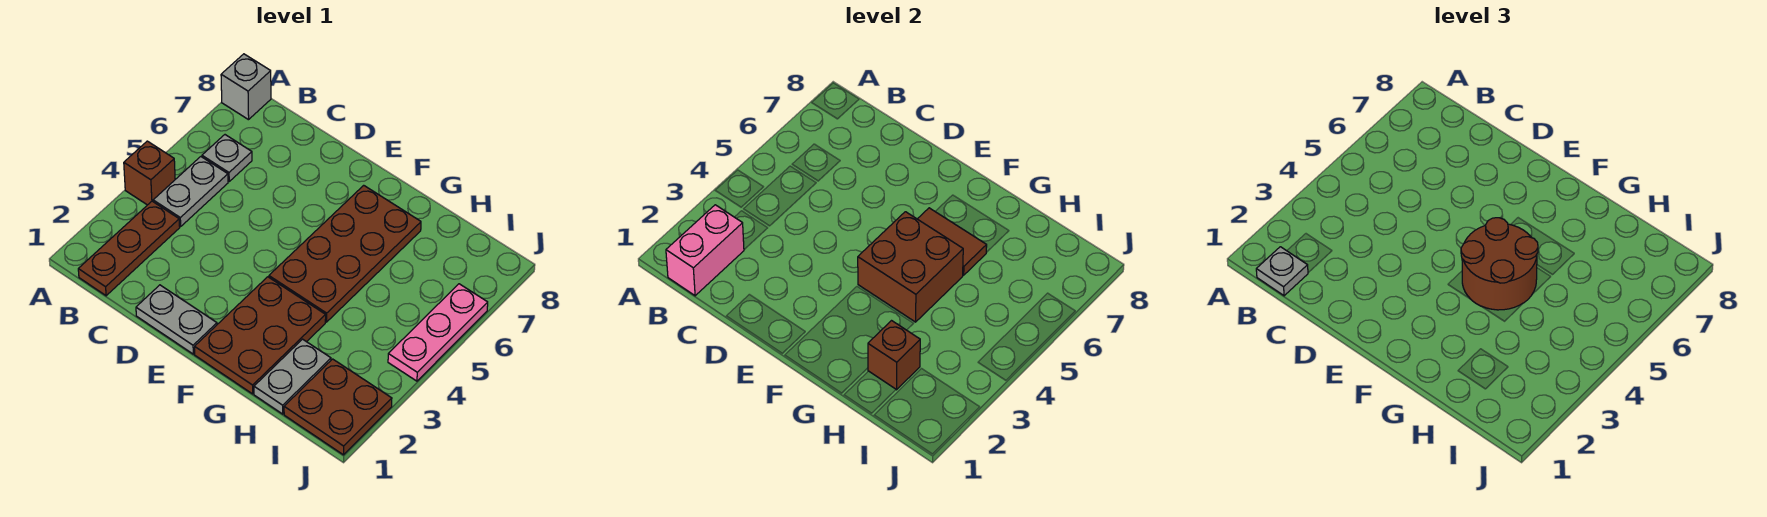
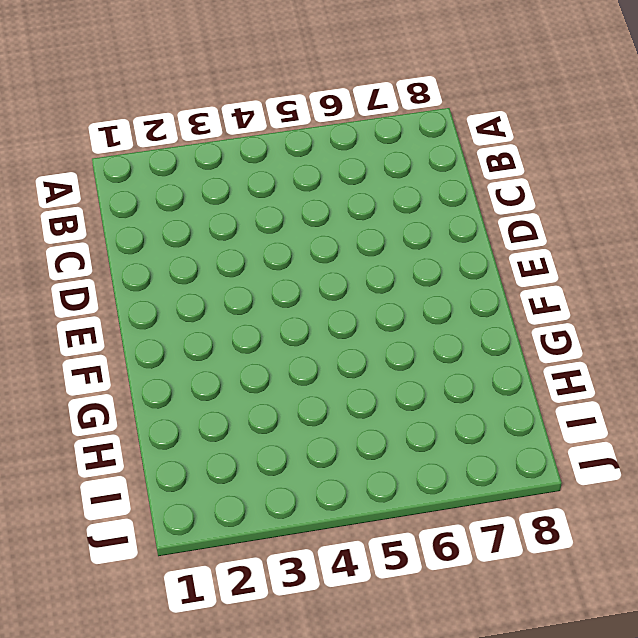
none -> brown brick A4 level 1
none -> grey brick A8 level 1
none -> brown plate B1:B3 level 1

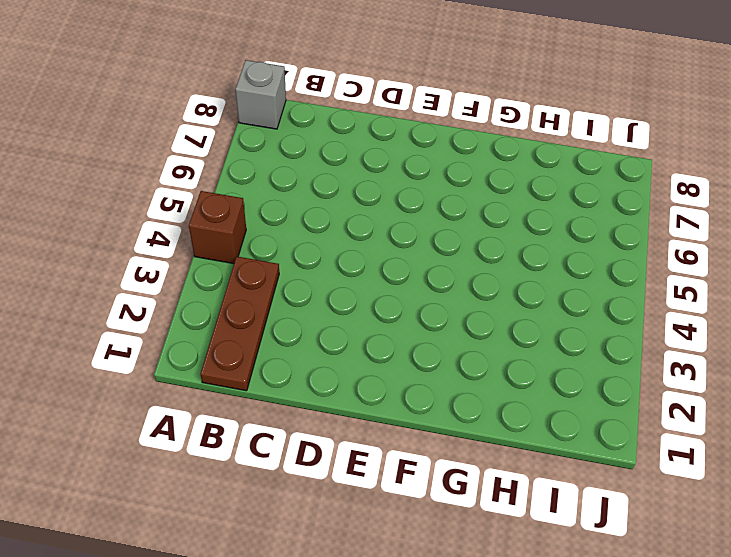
none -> grey plate B4:B5 level 1
none -> grey plate B6 level 1
none -> grey plate D1:E1 level 1

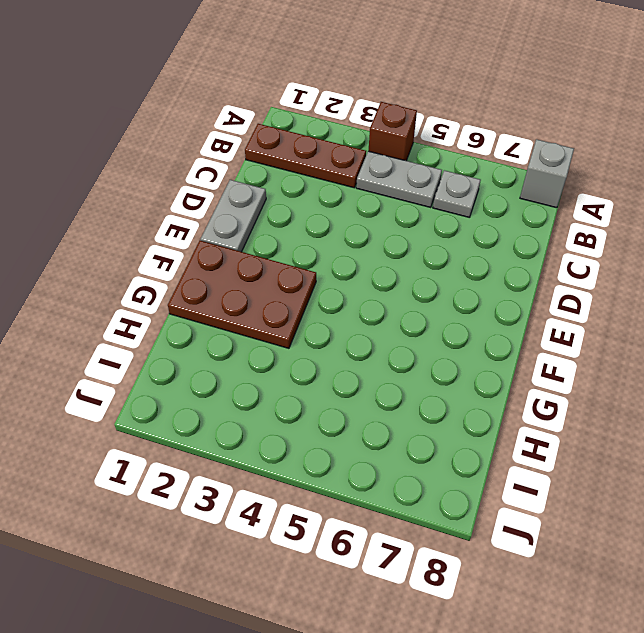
none -> brown plate F4:G7 level 1
none -> grey plate H1:H2 level 1
none -> brown plate I1:J2 level 1

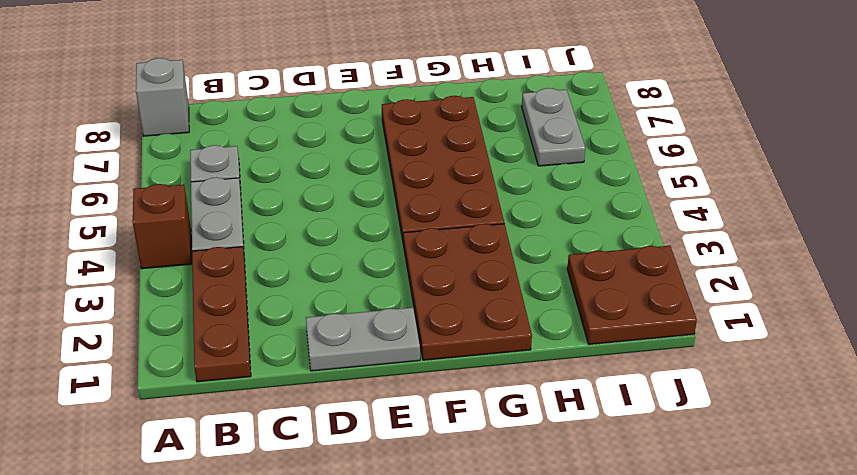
grey plate I6:I7 level 1 -> grey plate H1:H2 level 1
none -> pink plate J4:J6 level 1
none -> pink brick B1:B2 level 2
none -> brown brick F4:G5 level 2

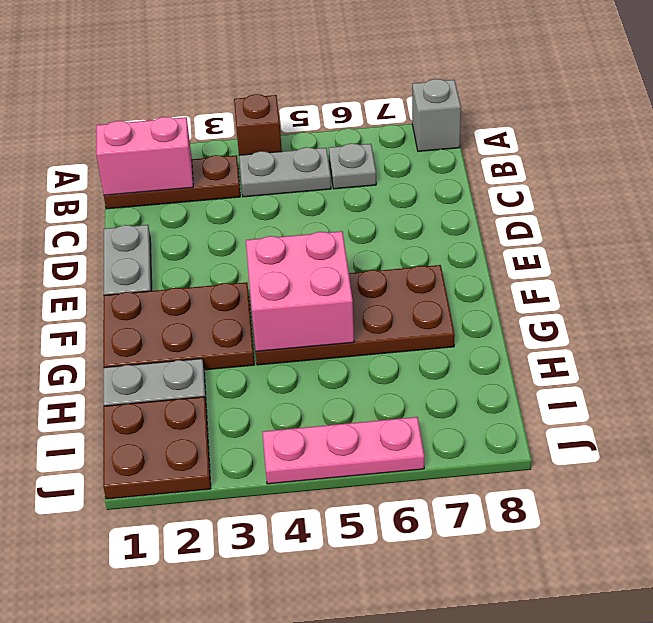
pink brick F4:G5 level 2 -> brown brick F4:G5 level 2
none -> brown tile F6:G6 level 2
none -> brown brick H2 level 2
none -> grey plate B1 level 3

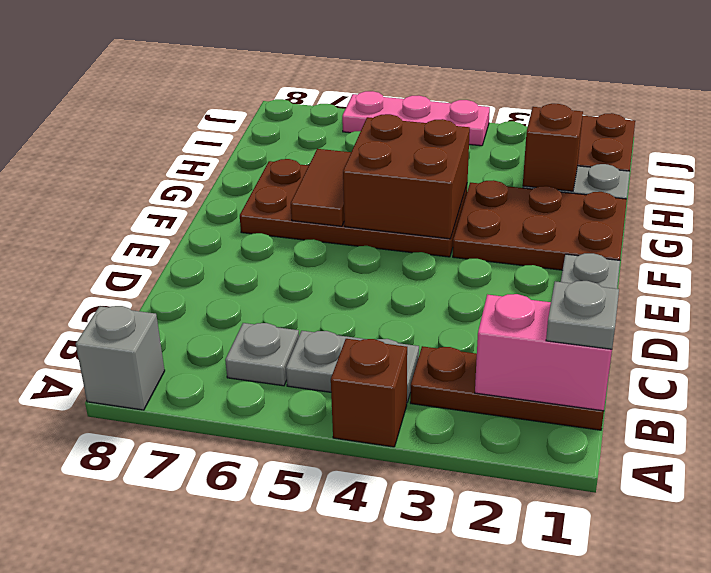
none -> brown round brick F4:G5 level 3

